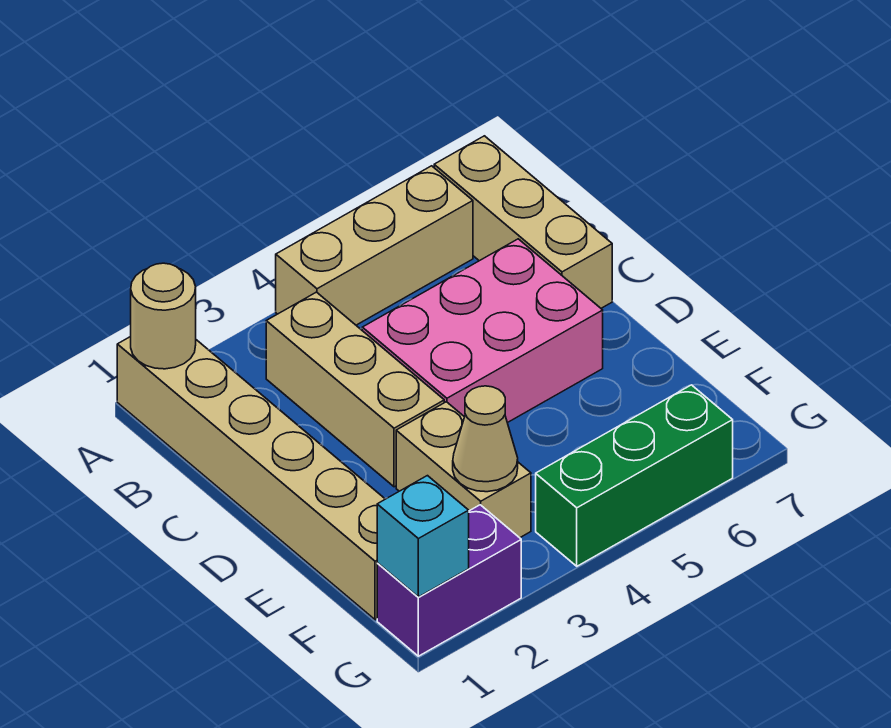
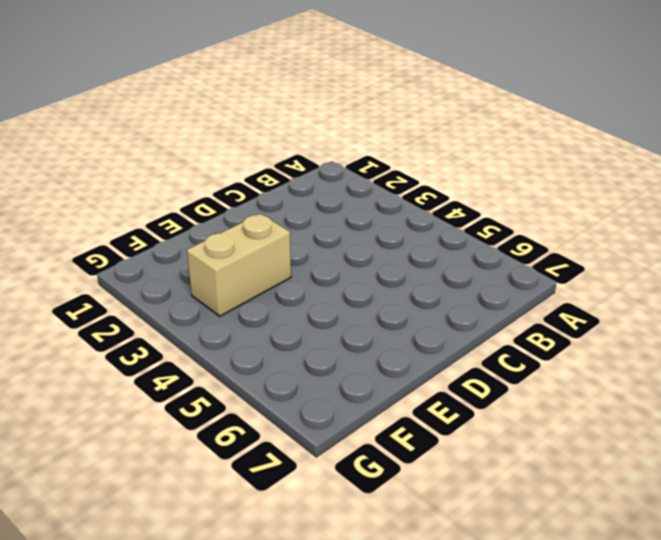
none -> tan brick A1:F1 level 1
none -> tan brick A4:A6 level 1

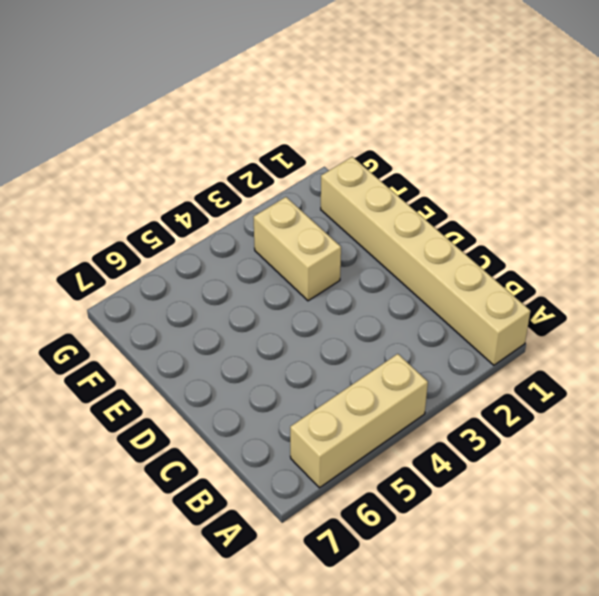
none -> tan brick A7:C7 level 1
none -> tan brick B3:D3 level 1

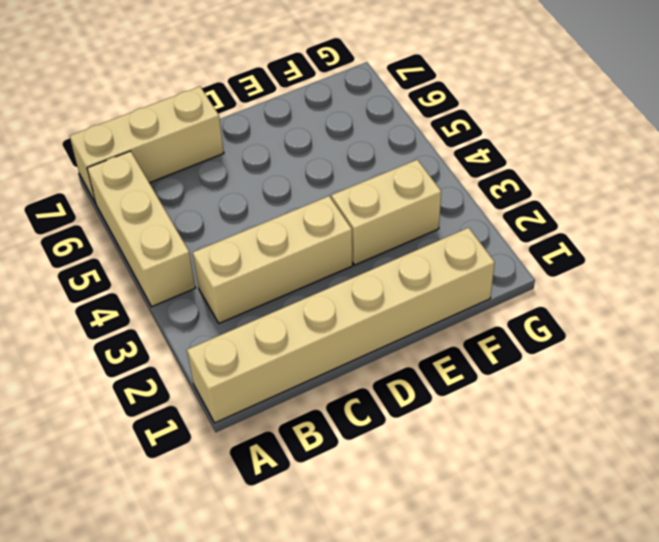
none -> pink brick C4:D6 level 1
none -> purple brick G1:G2 level 1

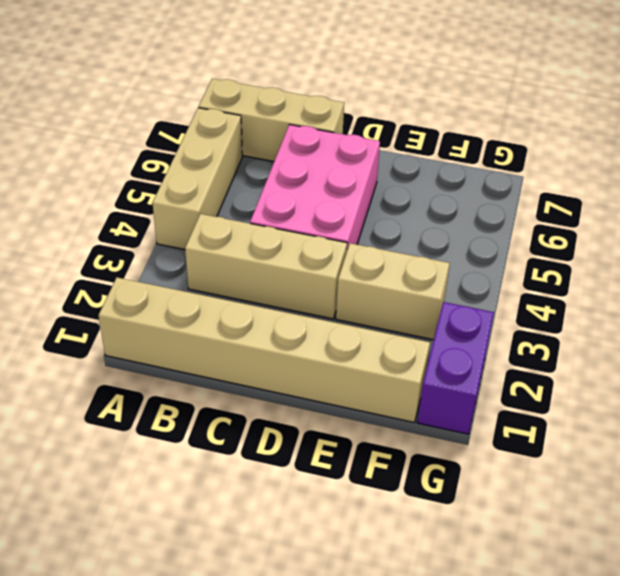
none -> green brick G4:G6 level 1
none -> tan round brick A1 level 2

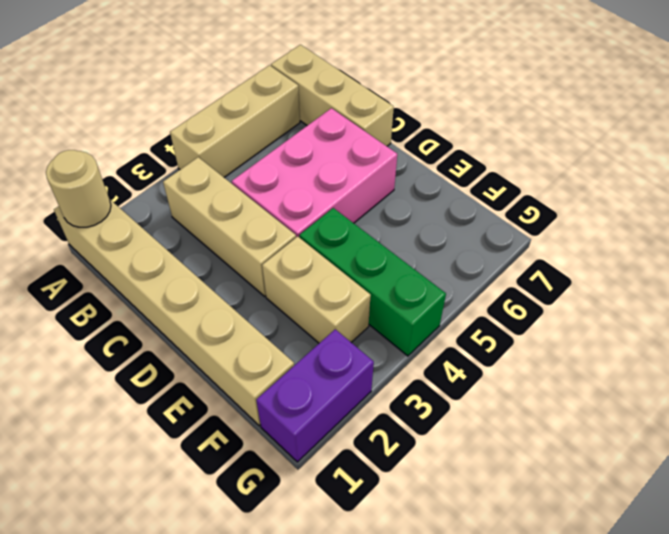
green brick E4:G4 level 1 -> green brick G4:G6 level 1
none -> tan cone F3 level 2
none -> cyan brick G1 level 2

